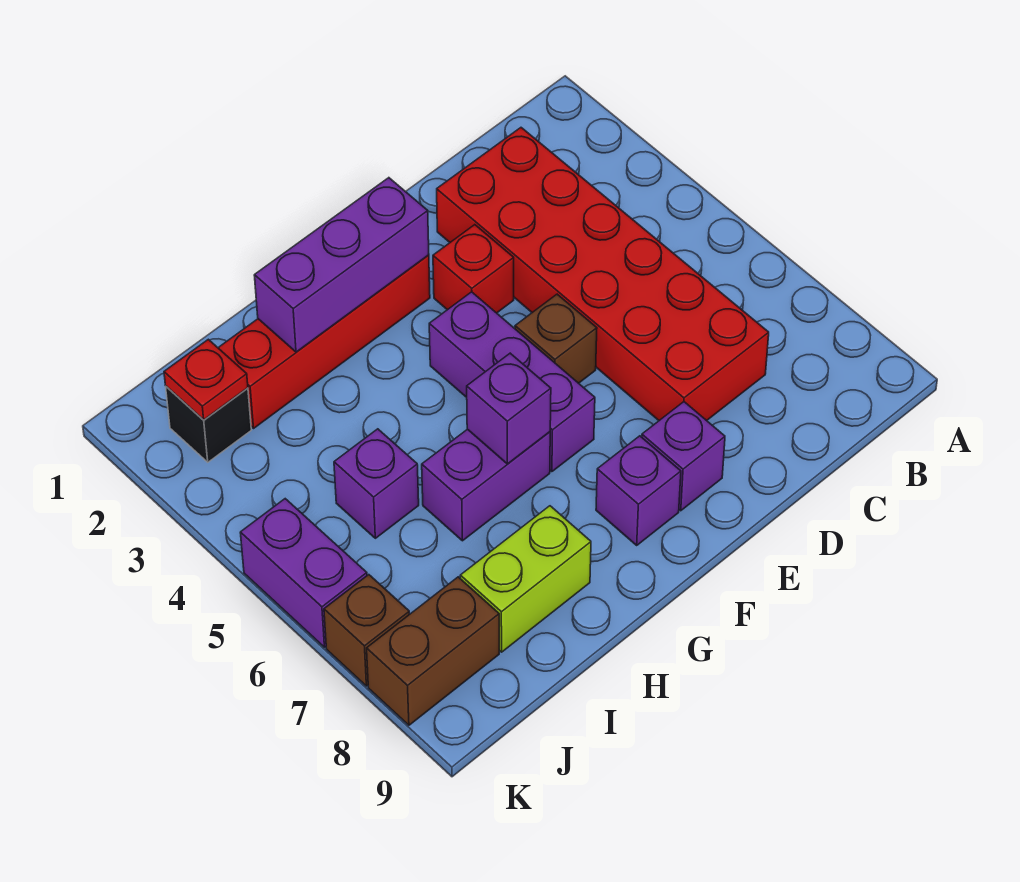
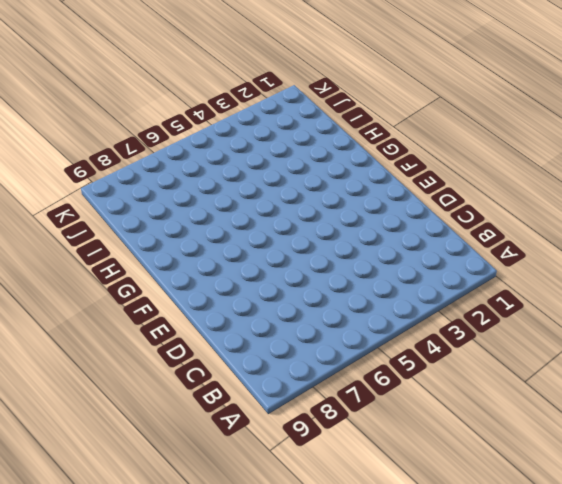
none -> red brick C2:D7 level 1
none -> red brick E3 level 1
none -> brown brick E5 level 1

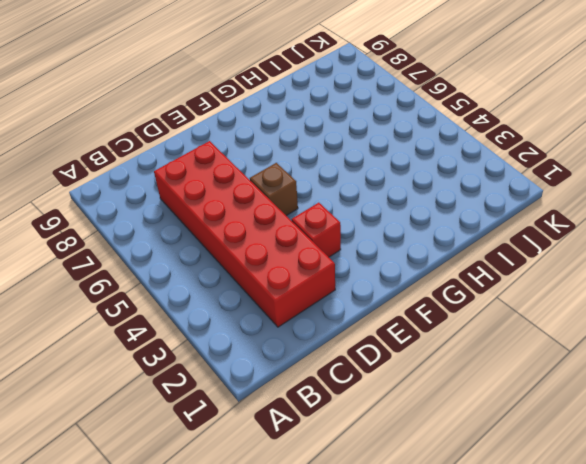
none -> purple brick E8 level 1
none -> red brick F2:I2 level 1
none -> purple brick F4:F6 level 1

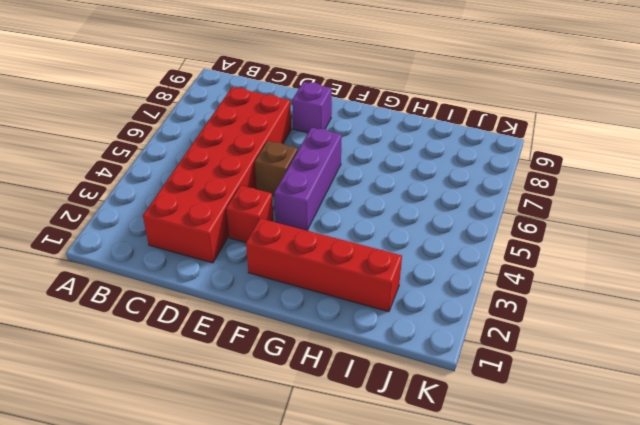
none -> purple brick F8 level 1
none -> purple brick G6:H6 level 1
none -> lime brick H8:I8 level 1

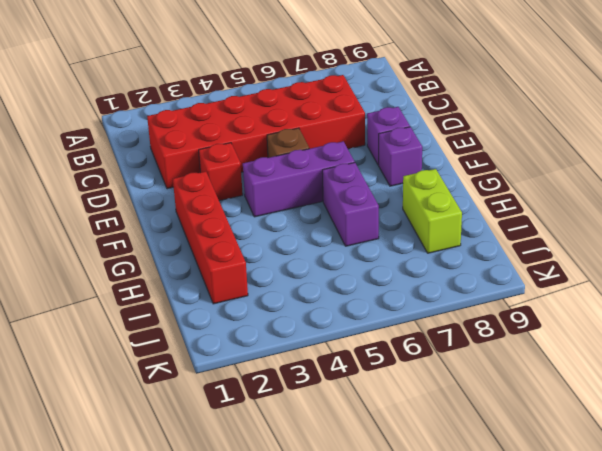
none -> purple brick I5 level 1
none -> black brick J2 level 1
none -> brown brick J8:K8 level 1

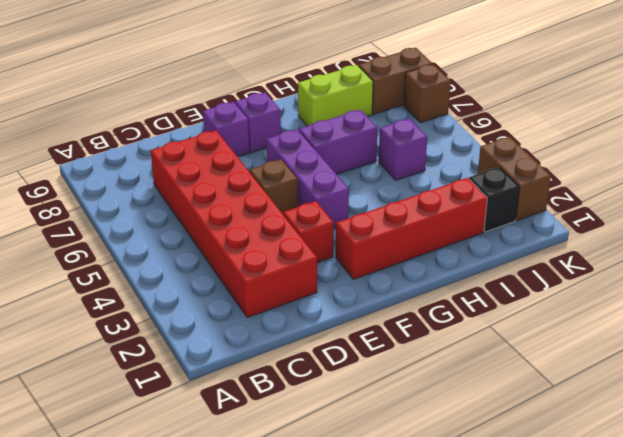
brown brick K2:K3 level 1 -> none
none -> purple brick K5:K6 level 1
none -> purple brick F2:H2 level 2
none -> purple brick G6 level 2

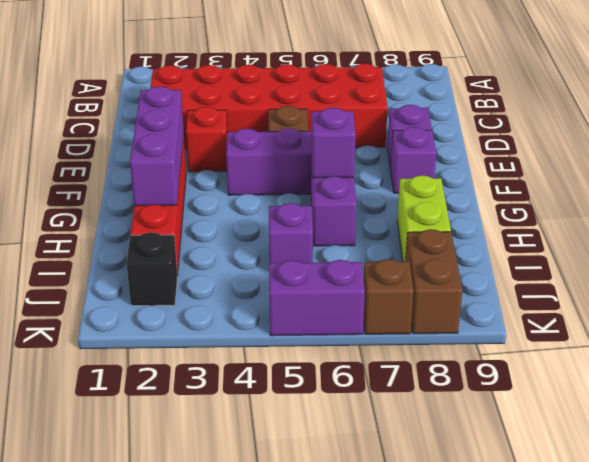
none -> red plate J2 level 2

